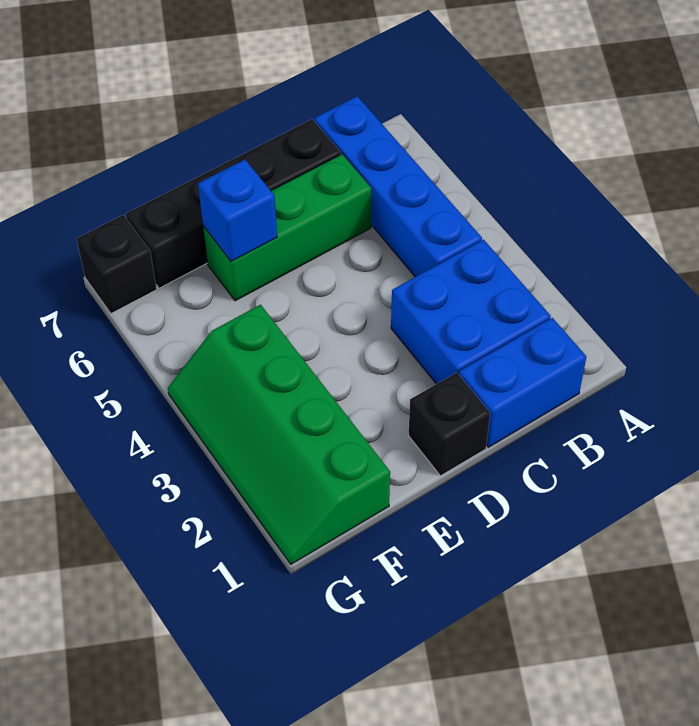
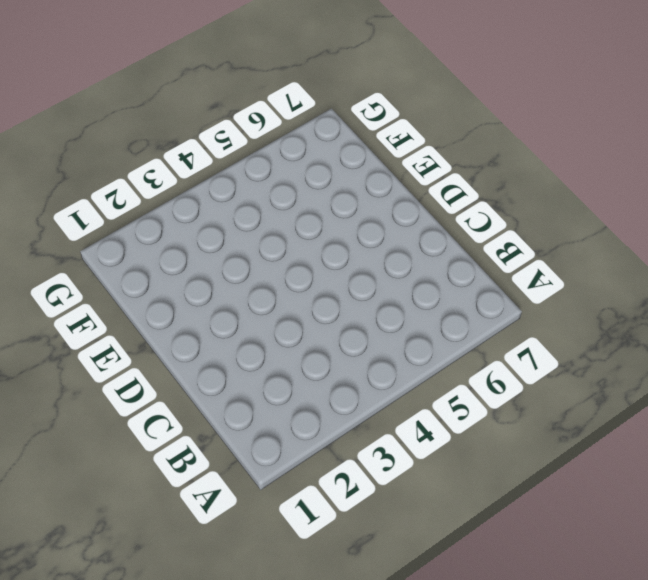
none -> blue brick B1:C1 level 1
none -> blue brick B2:C3 level 1

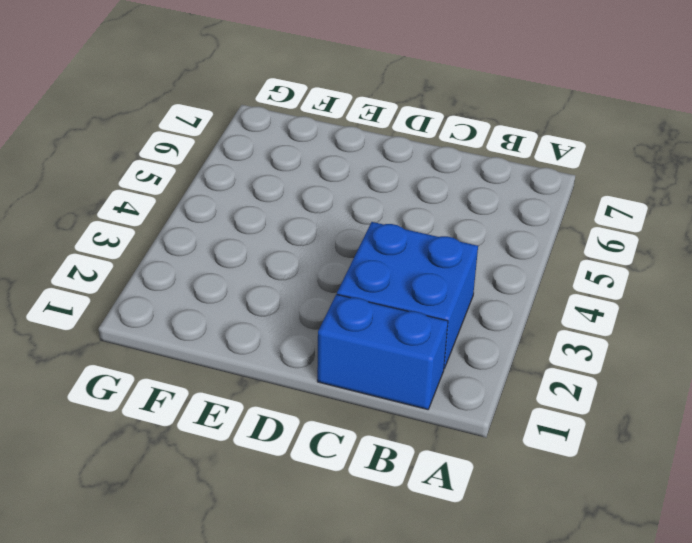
none -> blue brick B4:B7 level 1
none -> green brick C6:E6 level 1

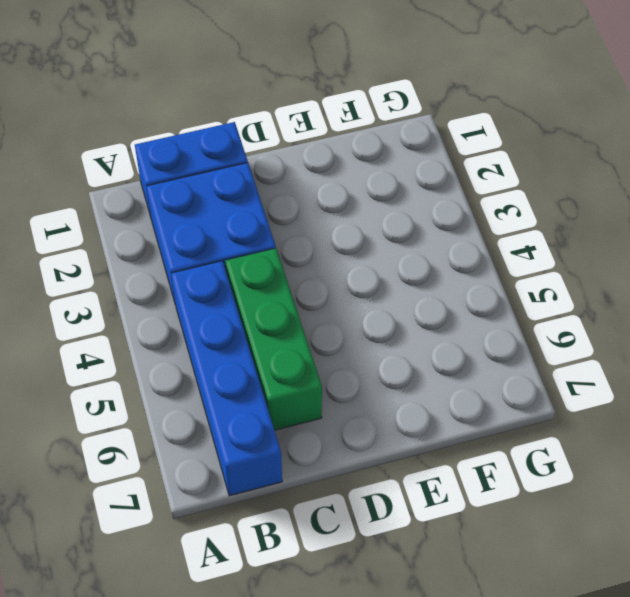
green brick C4:C6 level 1 -> green brick C6:E6 level 1
none -> black brick C7:F7 level 1
none -> black brick D1 level 1

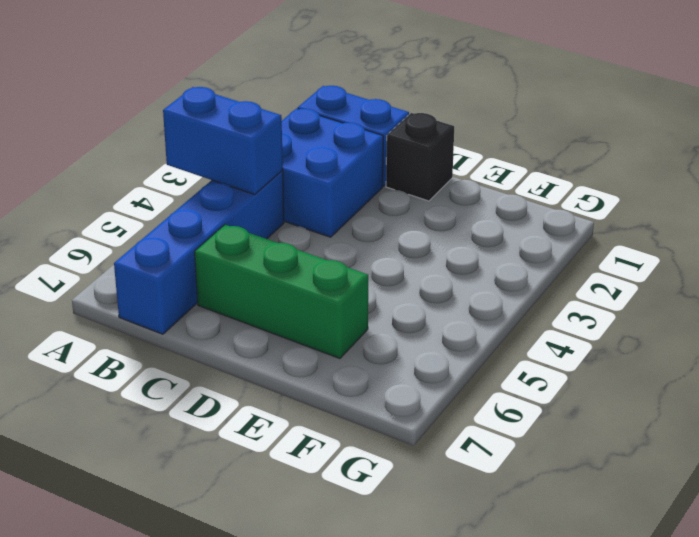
blue brick A4:B4 level 2 -> none
none -> black brick C7:F7 level 1
none -> green slope F1:G4 level 1 top F

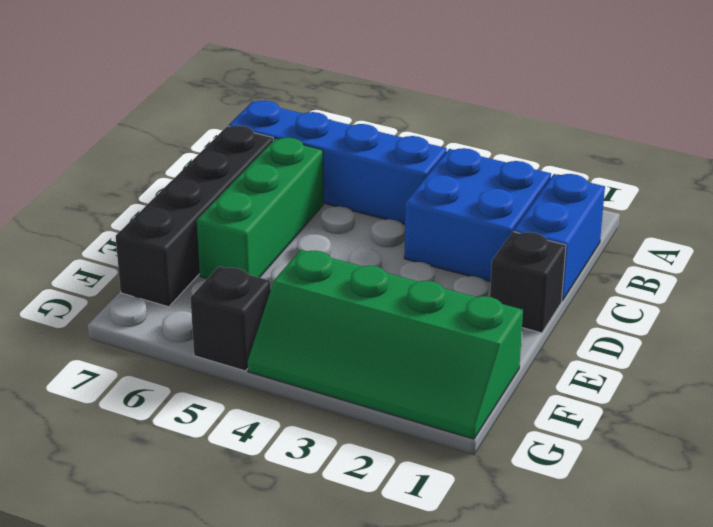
black brick G5 level 1 -> black brick G7 level 1
none -> blue brick E6 level 2

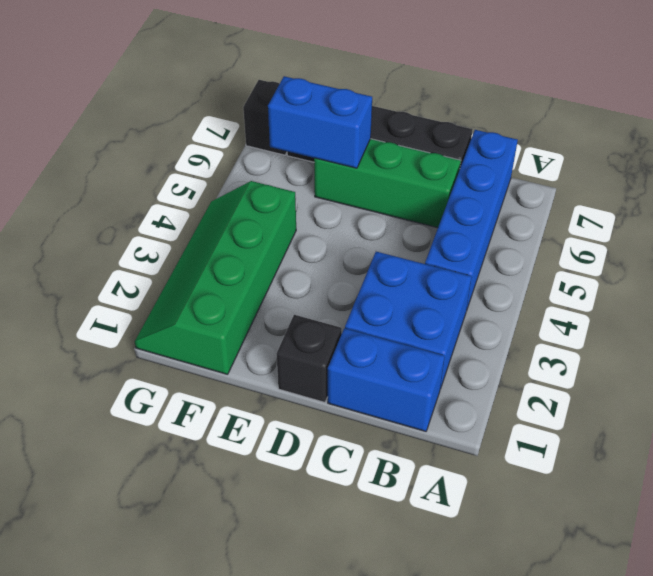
blue brick E6:F6 level 2 -> blue brick E6 level 2

